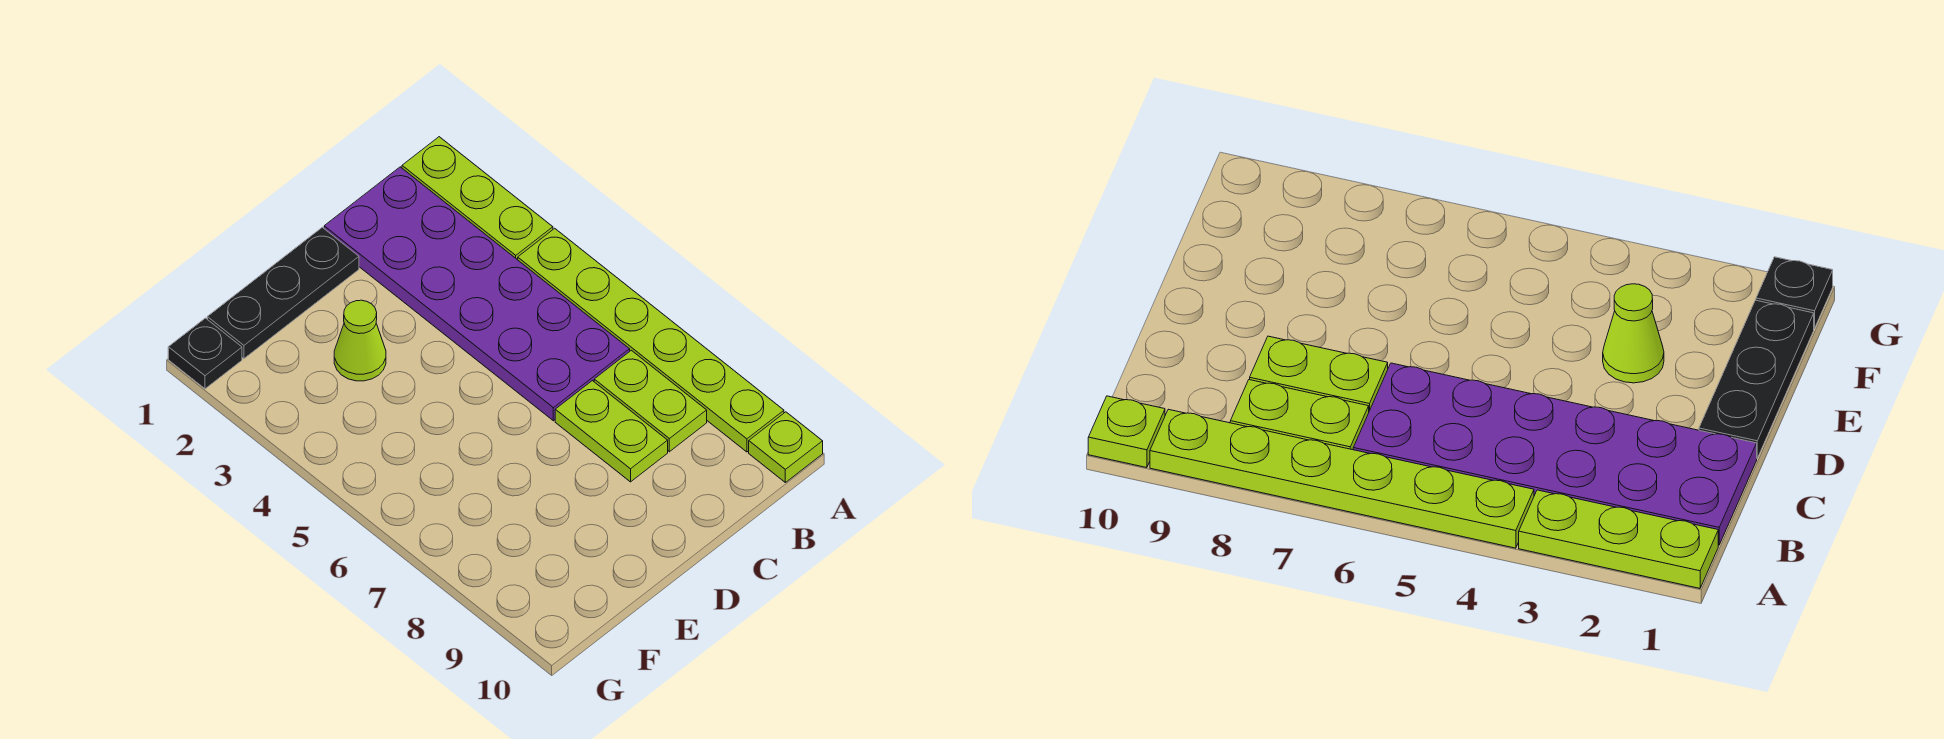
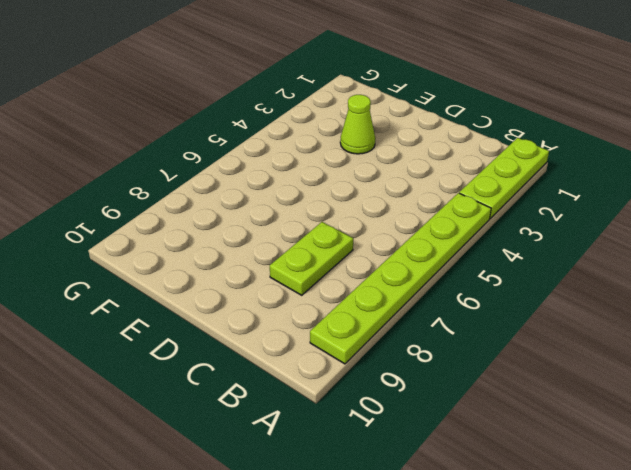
none -> lime plate A10 level 1
none -> purple plate B1:C6 level 1

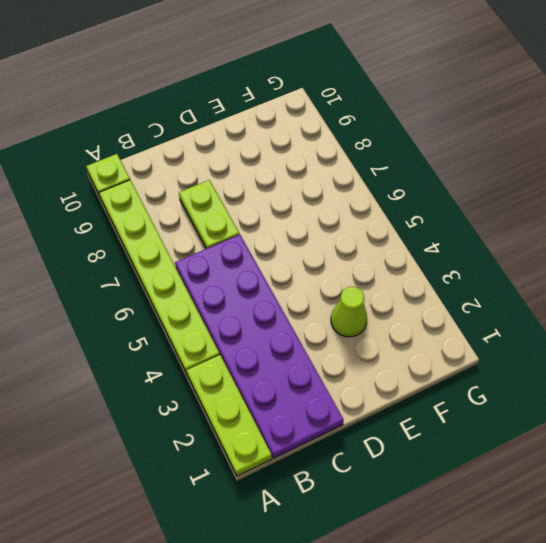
none -> lime plate B7:B8 level 1
none -> black plate D1:F1 level 1

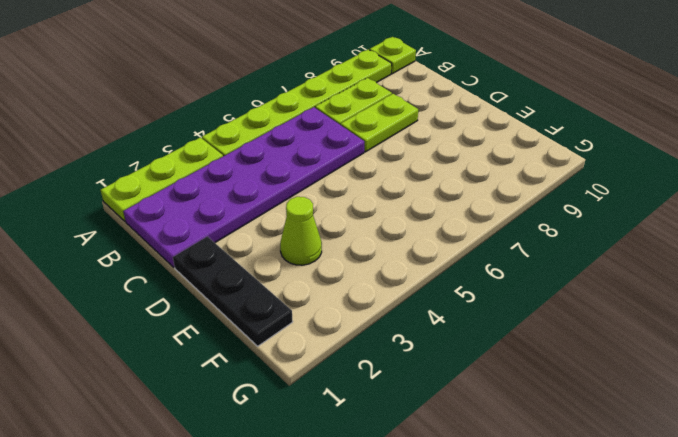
none -> black plate G1 level 1

